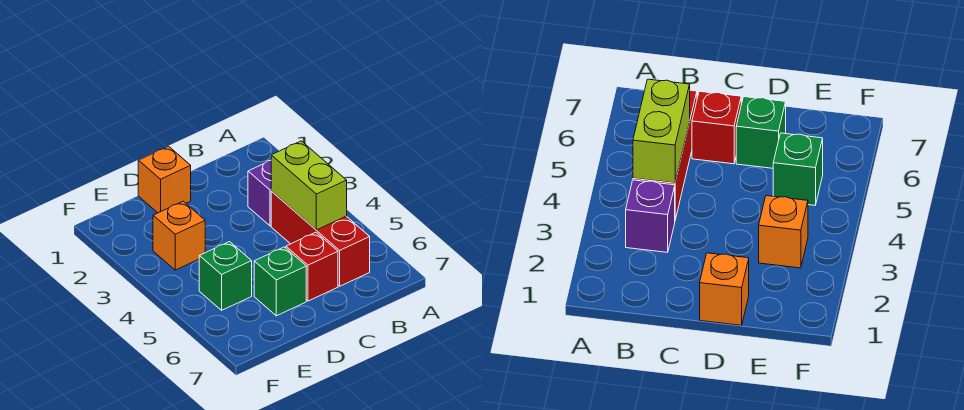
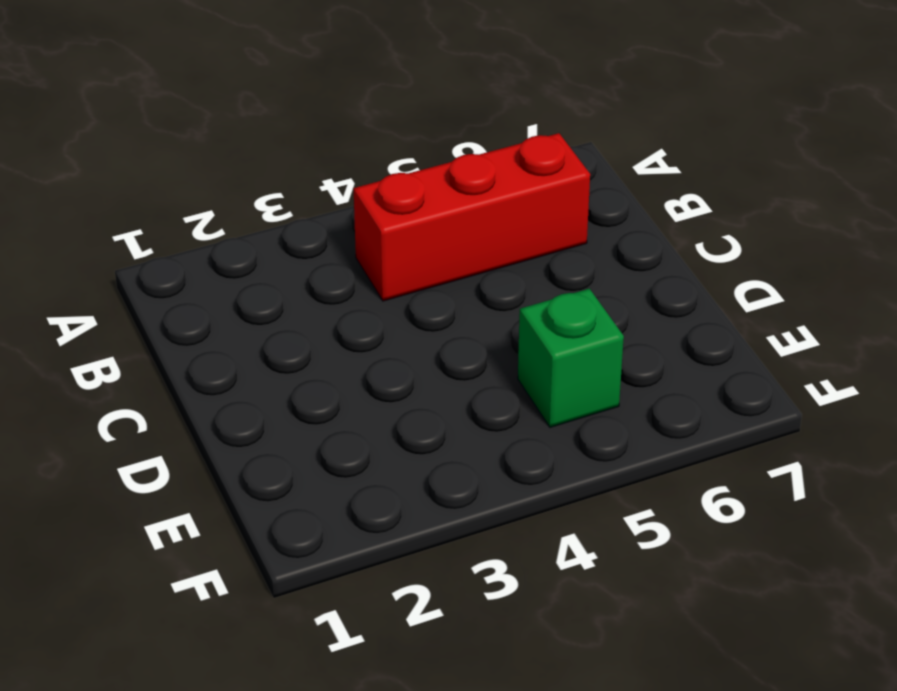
none -> purple brick B3 level 1
none -> red brick C6 level 1

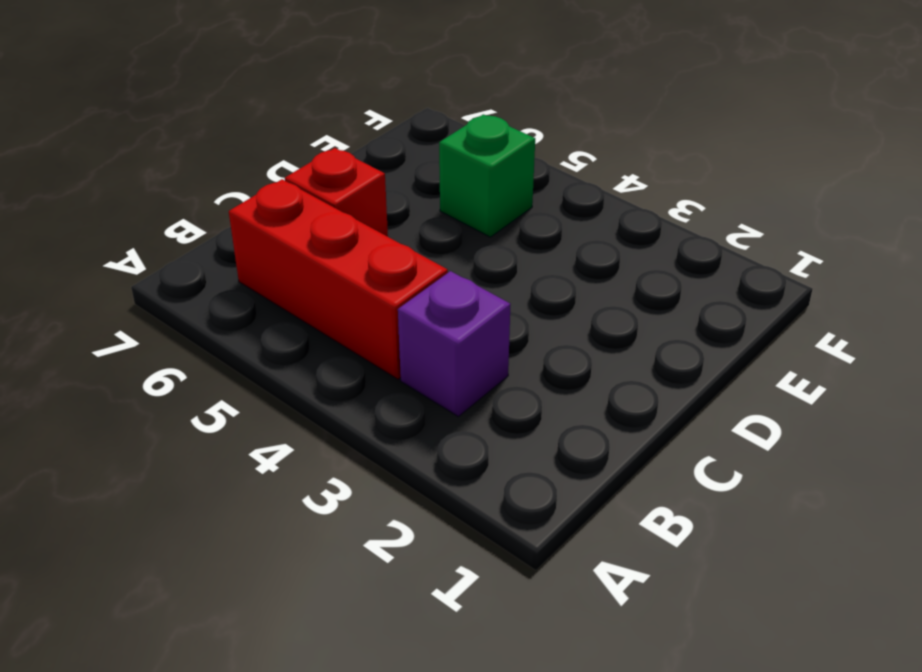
none -> orange brick D1 level 1
none -> green brick D6 level 1

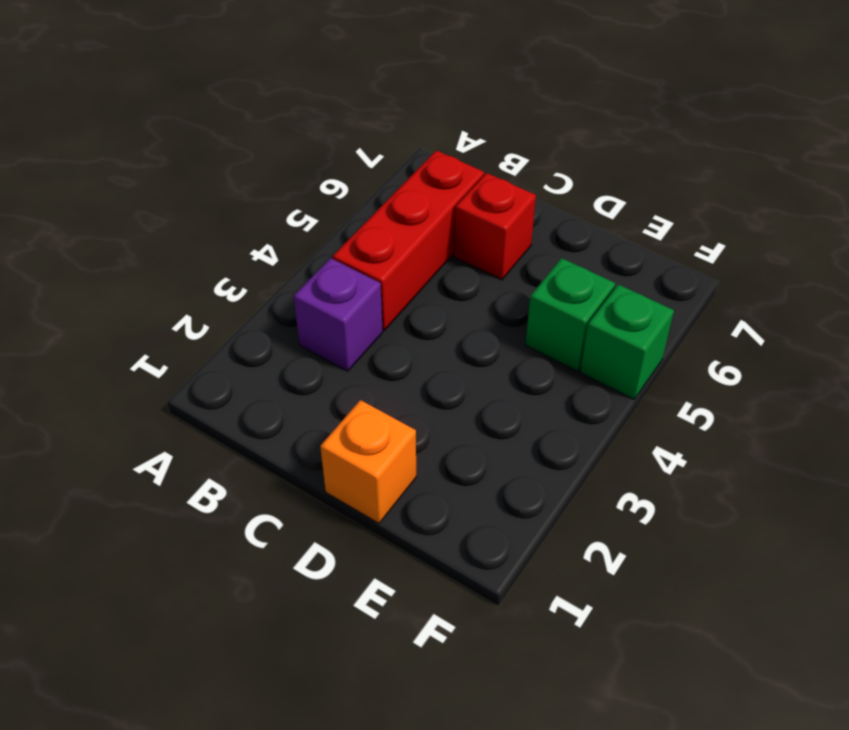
green brick F5 level 1 -> green brick D6 level 1
none -> orange brick E3 level 1
none -> lime brick B4:B5 level 2

